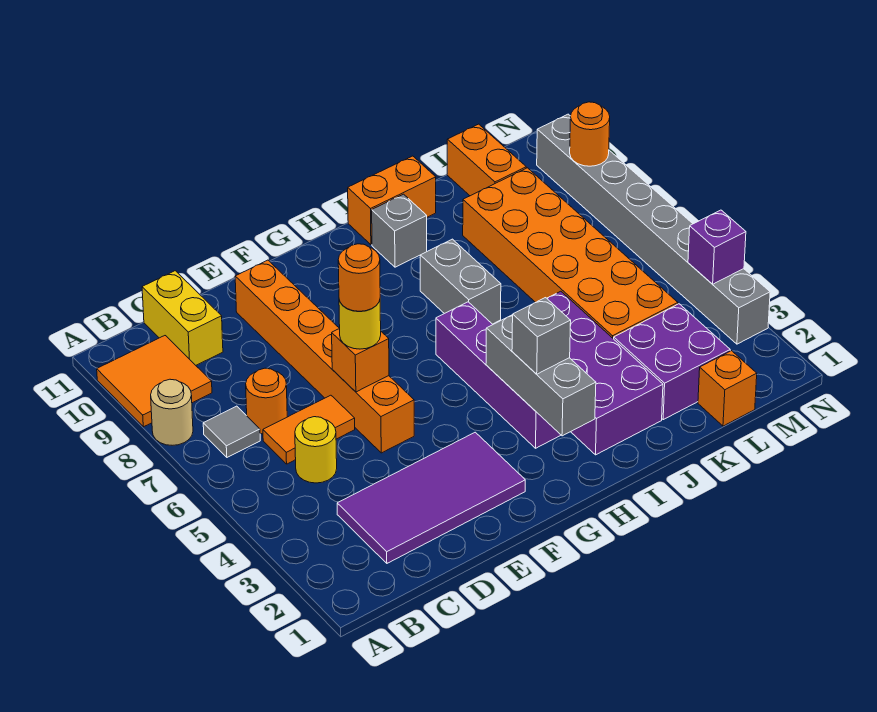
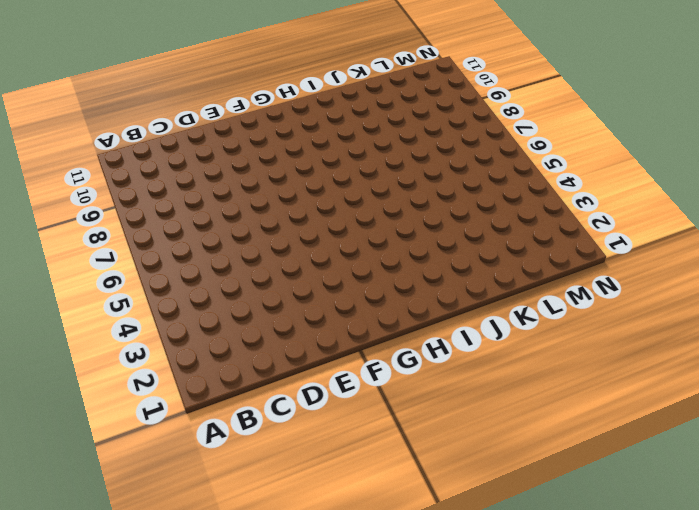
none -> tan round brick A8 level 1
none -> orange tile A9:B10 level 1
none -> grey tile B7 level 1

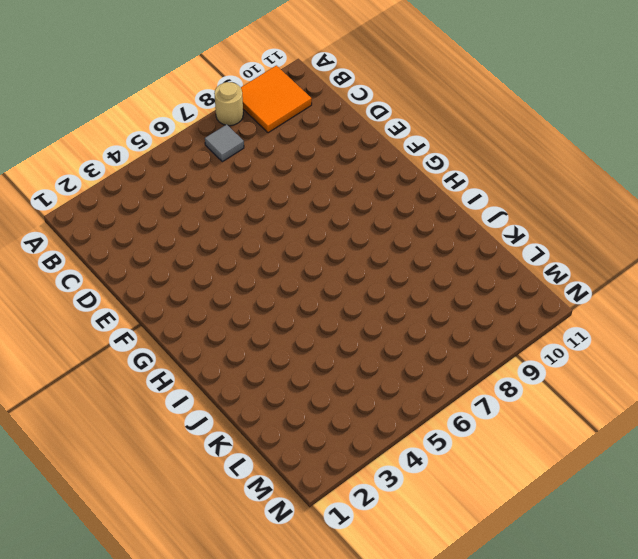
none -> purple tile C2:F3 level 1
none -> yellow round brick C5 level 1
none -> orange tile C6:D6 level 1

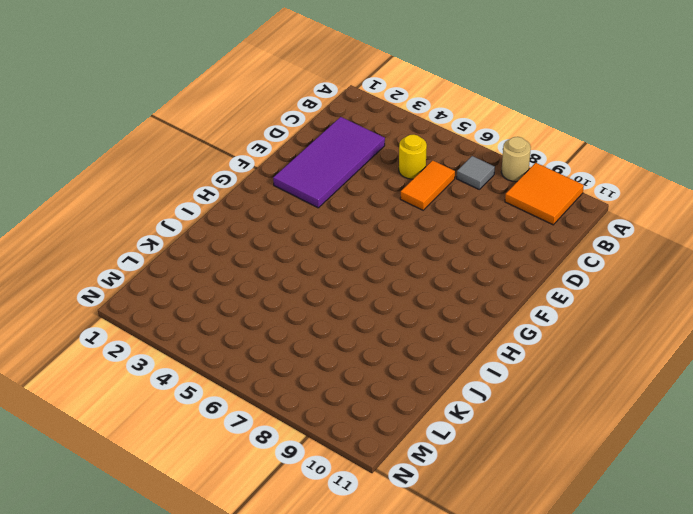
none -> orange round brick C7 level 1
none -> yellow brick C10:C11 level 1
none -> orange brick E5:E10 level 1

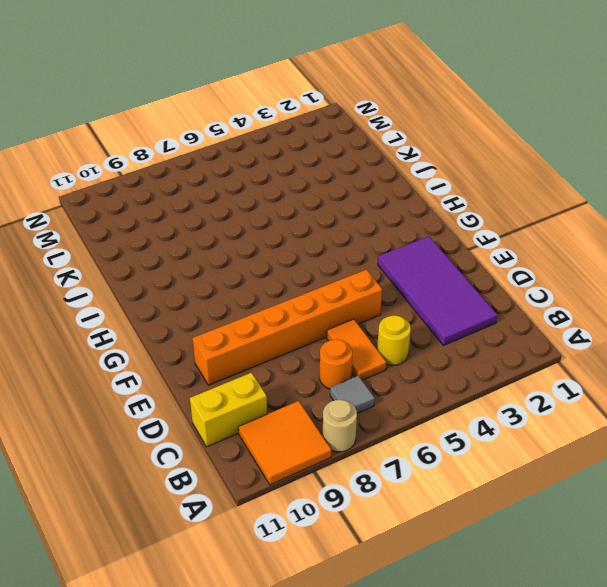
none -> purple brick H3:H6 level 1
none -> purple brick I2:J5 level 1
none -> grey brick I7:I8 level 1

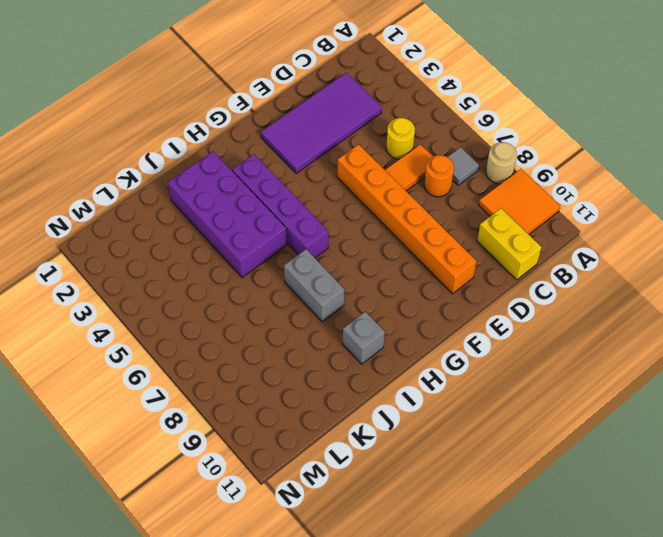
none -> orange brick I11:J11 level 1
none -> purple brick K2:L3 level 1
none -> orange brick K4:L9 level 1

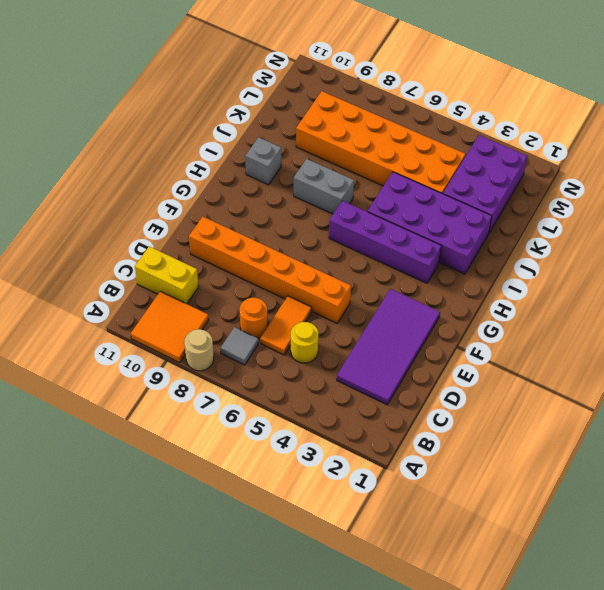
purple brick K2:M3 level 1 -> purple brick K2:L3 level 1
none -> orange brick I11:J11 level 1
none -> orange brick L1 level 1
none -> orange brick L10:L11 level 1

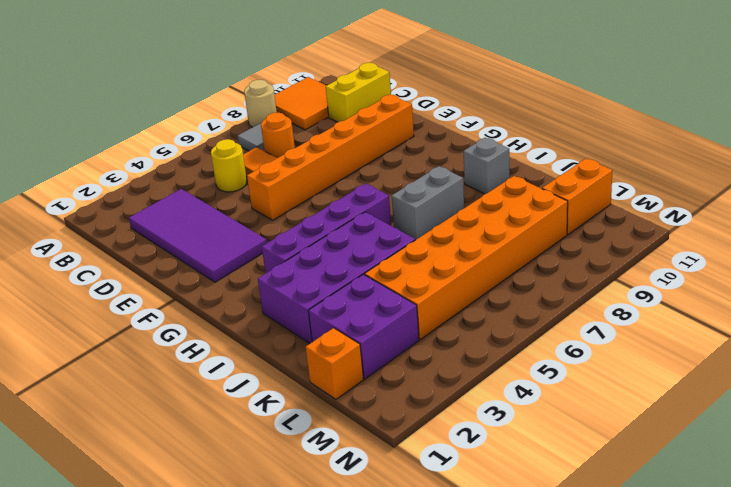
none -> orange brick I11:J11 level 1
none -> grey brick N3:N10 level 1
none -> orange brick E6 level 2

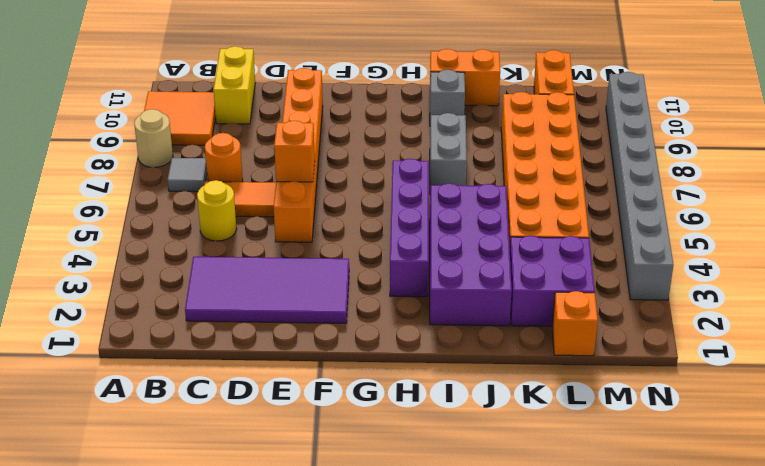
none -> grey brick H2:H4 level 2
none -> purple brick N4 level 2
none -> orange round brick N9 level 2

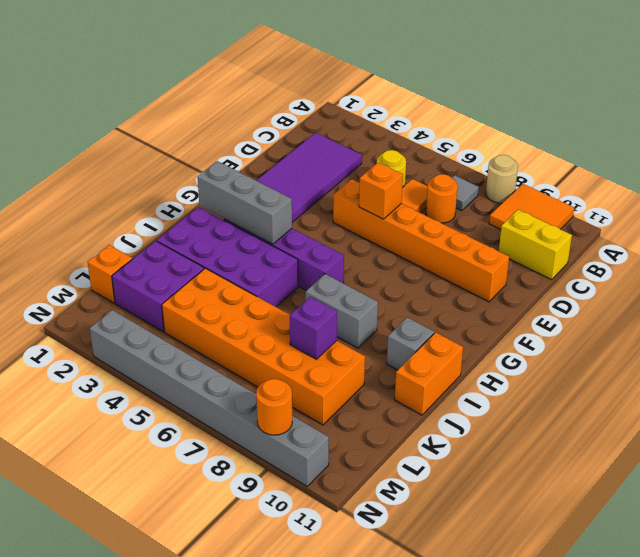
purple brick K8 level 2 -> purple brick N4 level 2
none -> orange brick L10:L11 level 1
none -> yellow round brick E6 level 3
none -> grey brick H3 level 3

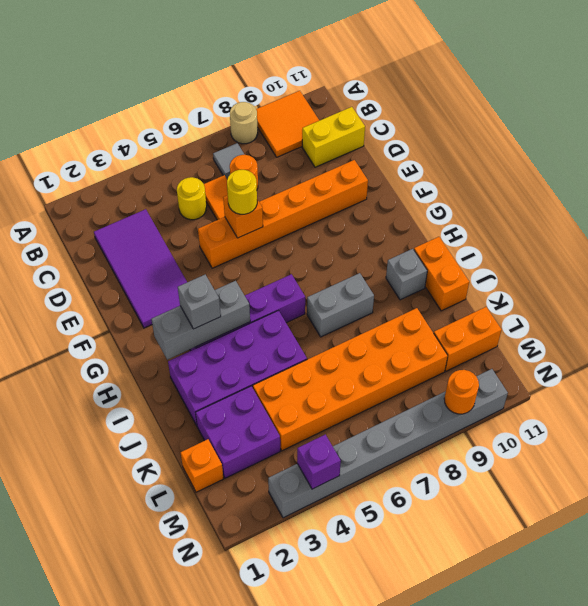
none -> orange round brick E6 level 4

